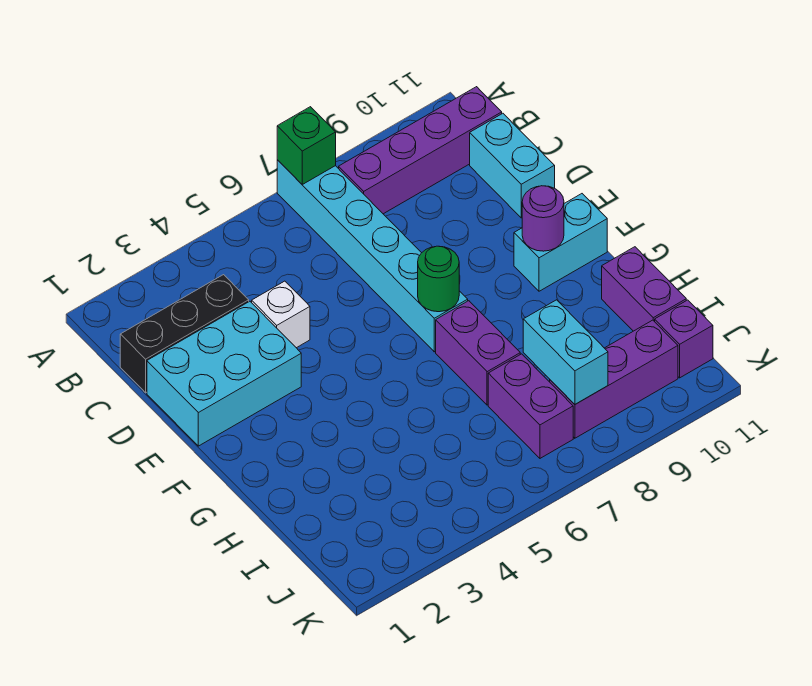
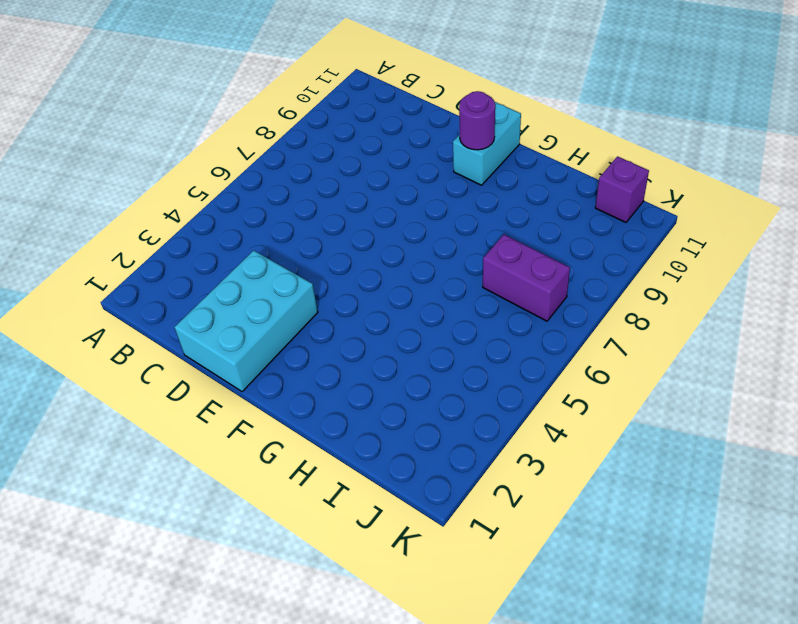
none -> cyan brick A7:F7 level 1
none -> purple brick B8:B11 level 1
none -> black brick C1:C3 level 1

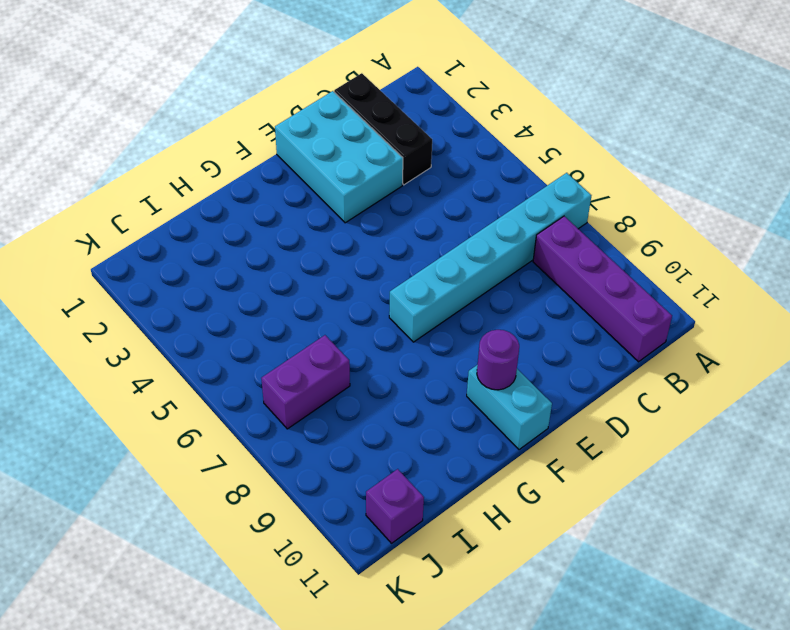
none -> cyan brick C11:D11 level 1
none -> white brick D4 level 1
none -> purple brick G7:H7 level 1

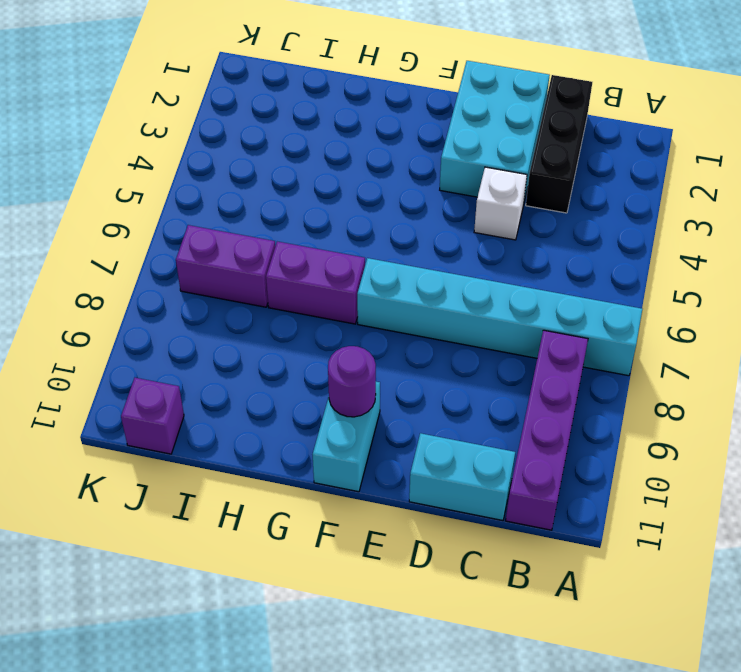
none -> purple brick H11:I11 level 1
none -> purple brick J8:J10 level 1
none -> green brick A7 level 2

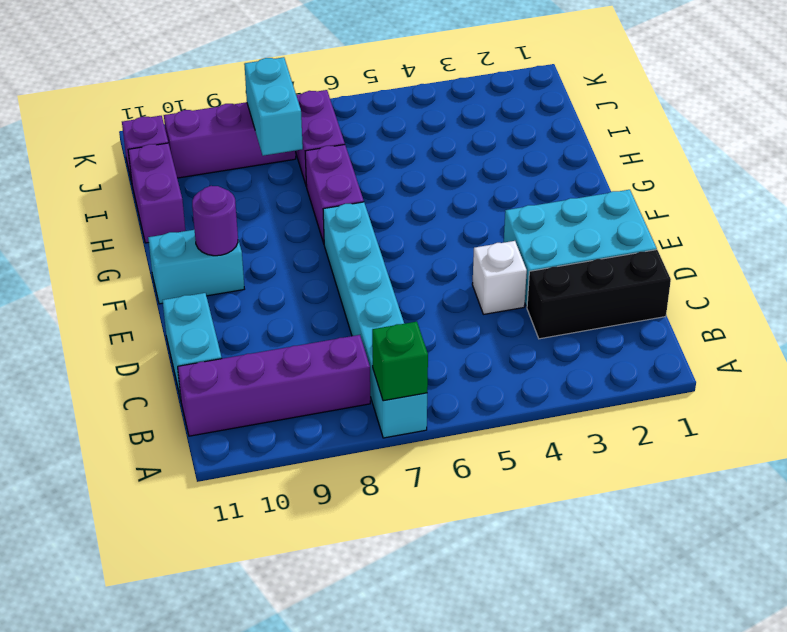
none -> green round brick F7 level 2

